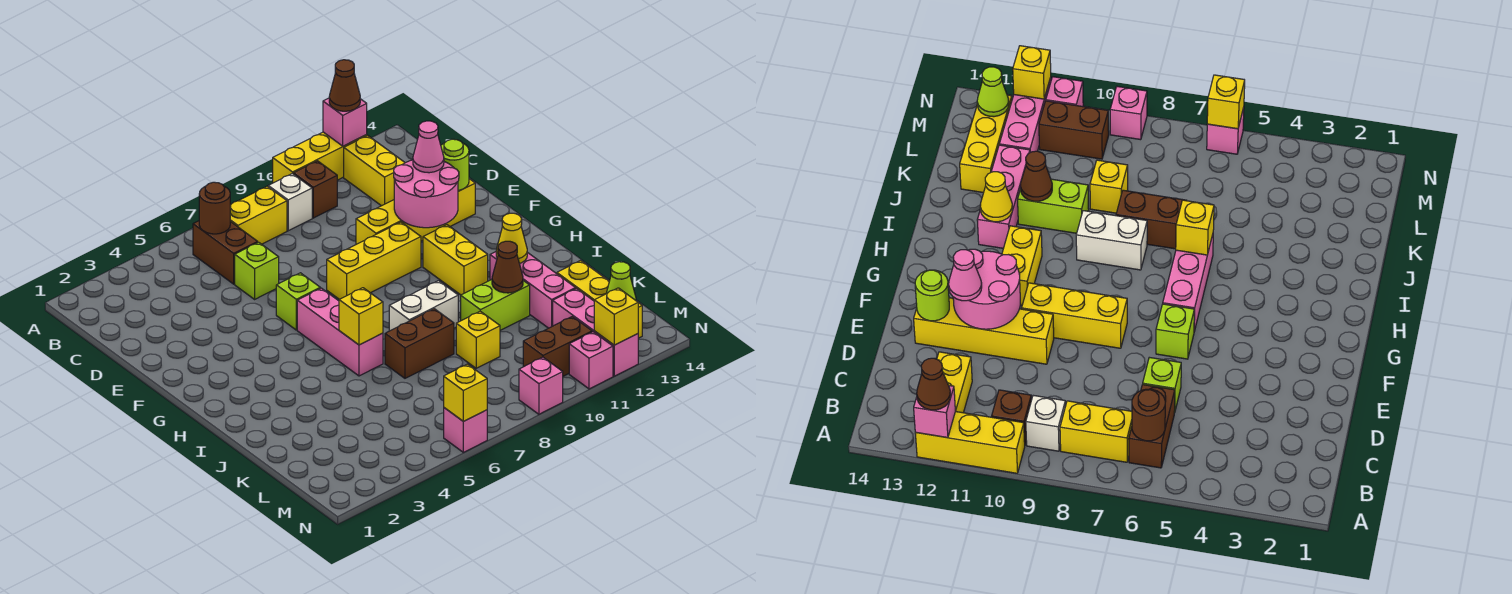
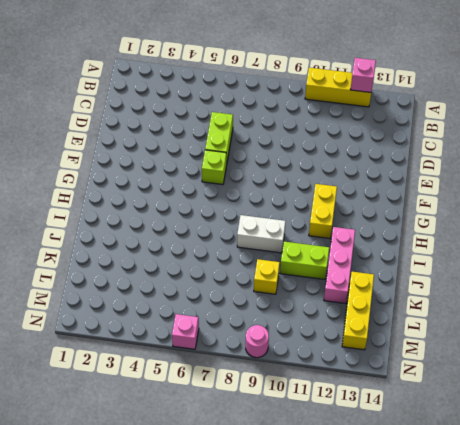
lime brick D6:E6 level 1 -> lime brick D6 level 1
pink round brick N9 level 1 -> pink brick N9 level 1
none -> brown brick B6:C6 level 1
none -> yellow brick B7:B8 level 1
none -> white brick B9 level 1
none -> brown brick B10 level 1

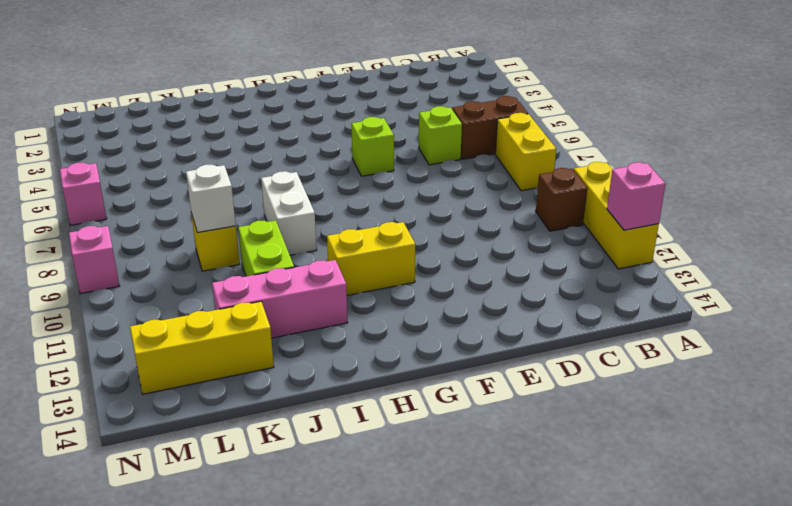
white brick K9 level 2 -> white brick B9 level 1
none -> yellow brick B12:C12 level 1
none -> yellow brick E10:E13 level 1
none -> yellow brick F8:F10 level 1
none -> pink brick G6:I6 level 1

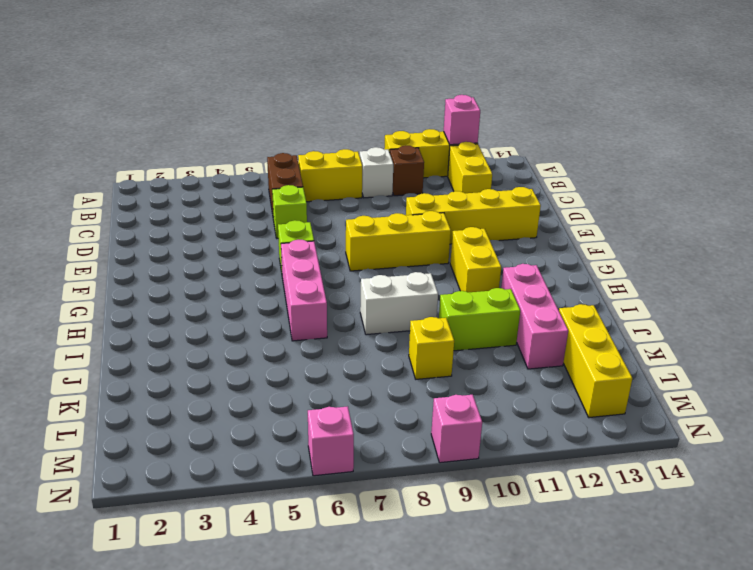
none -> brown brick J7:J8 level 1
none -> pink brick L12:N12 level 1
none -> brown brick M10:M11 level 1
none -> pink brick N11 level 1

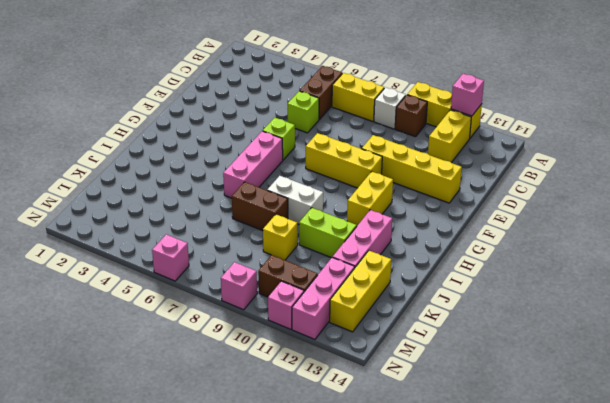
none -> brown round brick B6 level 2
none -> pink round brick E11:F12 level 2
none -> lime round brick E13 level 2
none -> yellow brick I6 level 2

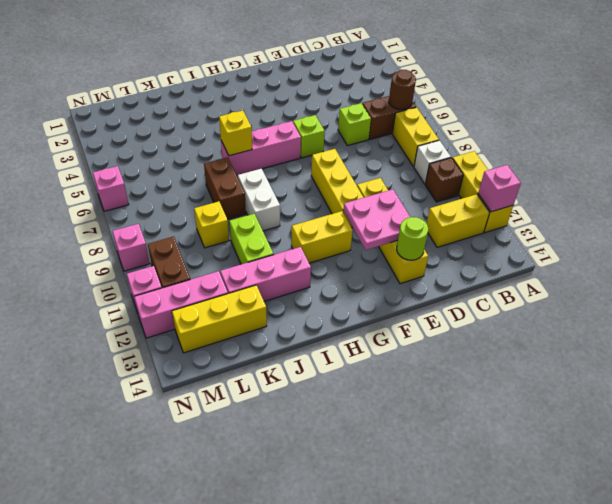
pink plate E11:F12 level 2 -> pink round brick E11:F12 level 2
none -> yellow cone I12 level 2
none -> brown cone J11 level 2
none -> lime cone M13 level 2
none -> yellow brick N6 level 2

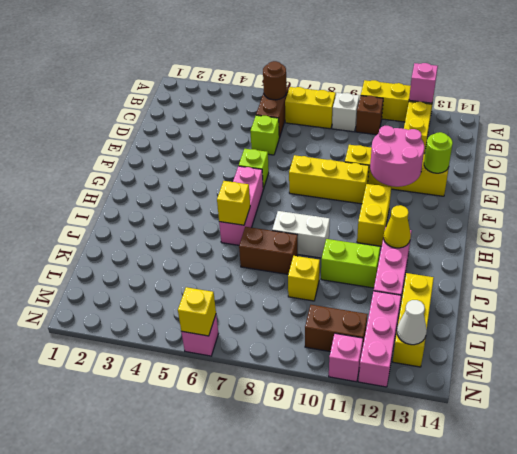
white cone M13 level 2 -> lime cone M13 level 2
none -> pink brick N9 level 1
none -> brown cone J11 level 2
none -> yellow brick N12 level 2
none -> brown cone A12 level 3

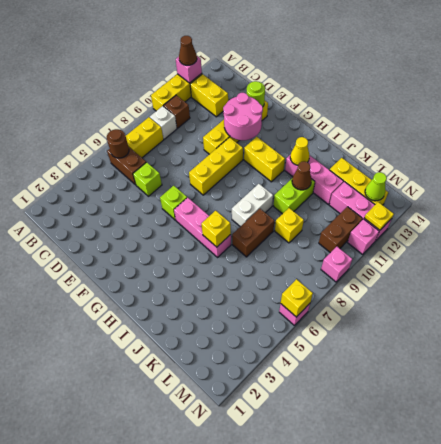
yellow plate N12 level 2 -> yellow brick N12 level 2
none -> pink cone E12 level 3

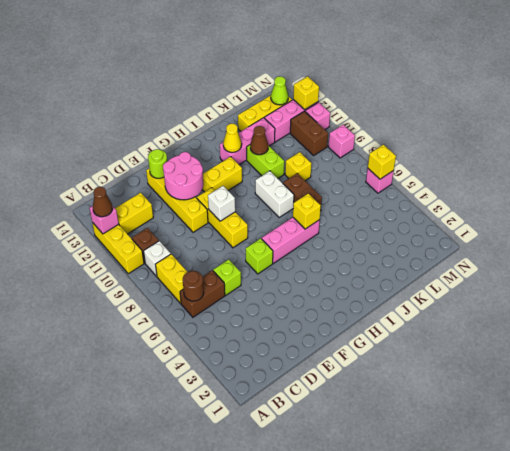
white brick F9 level 2 -> none
none -> pink cone E12 level 3

